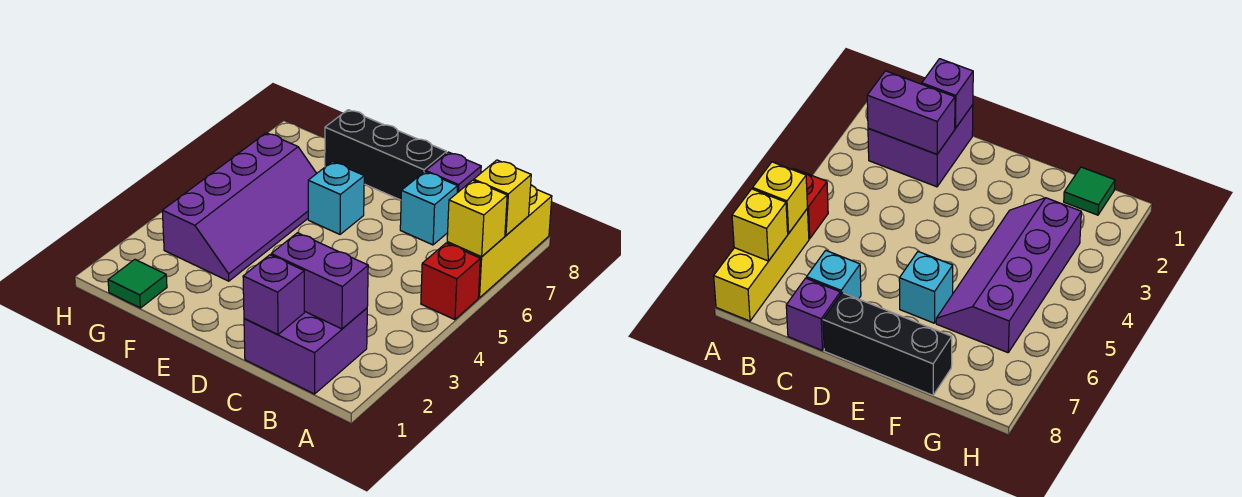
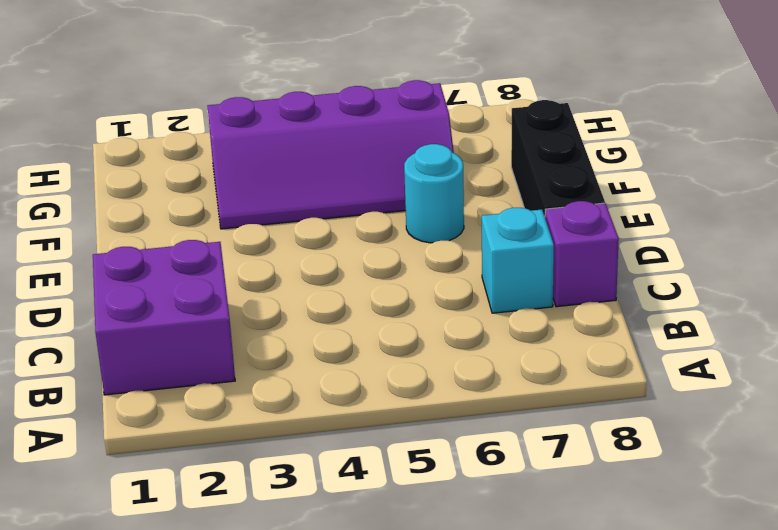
cyan round brick E6 level 1 -> cyan brick E6 level 1
none -> red brick A5 level 1
none -> yellow brick A6:A8 level 1
none -> green tile G1 level 1

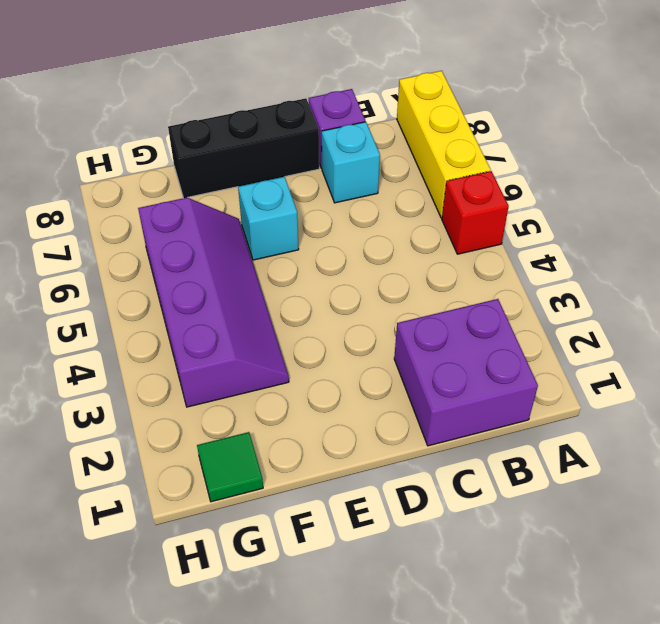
none -> yellow brick A6 level 2
none -> yellow brick A7 level 2
none -> purple brick B2:C2 level 2

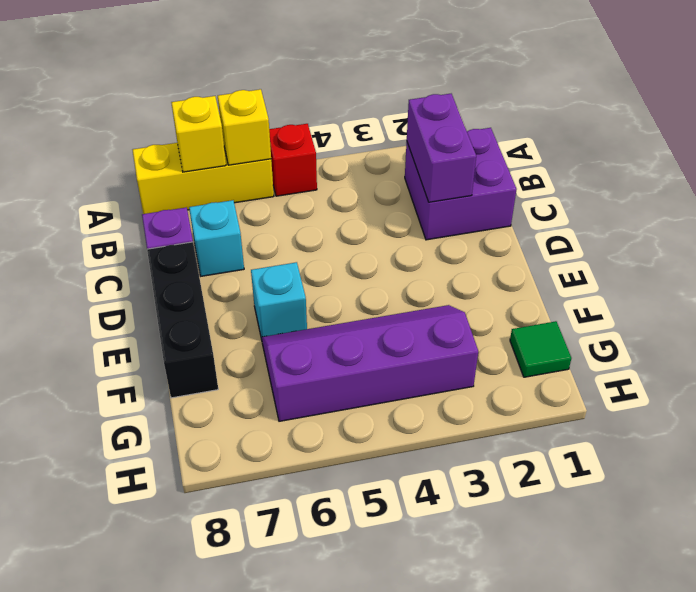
none -> purple brick C1 level 2

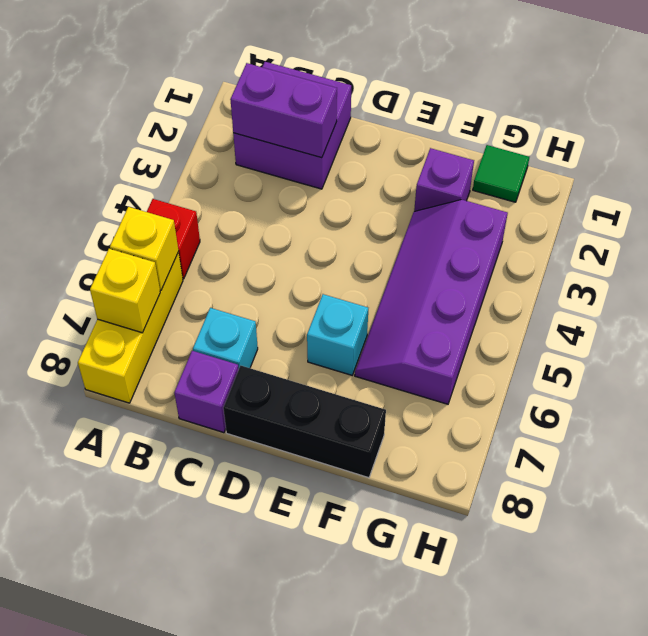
purple brick F2 level 1 -> purple brick C1 level 2

